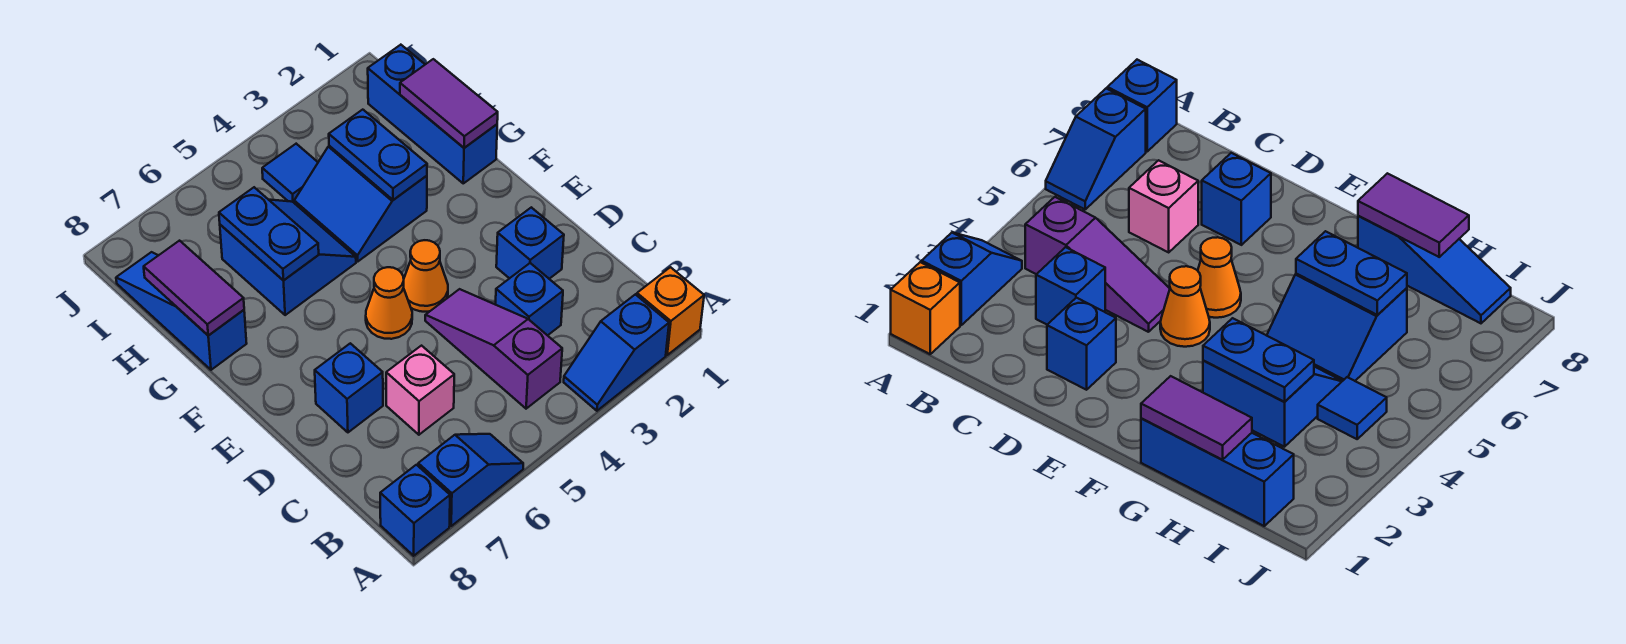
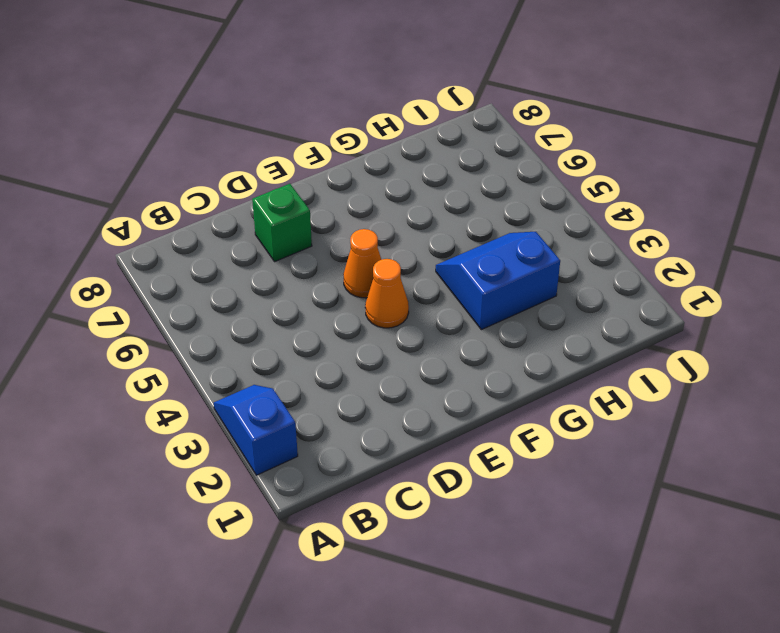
green brick D7 level 1 -> blue brick D7 level 1
none -> orange brick A1 level 1
none -> blue slope A6:A7 level 1 top 7
none -> blue brick A8 level 1

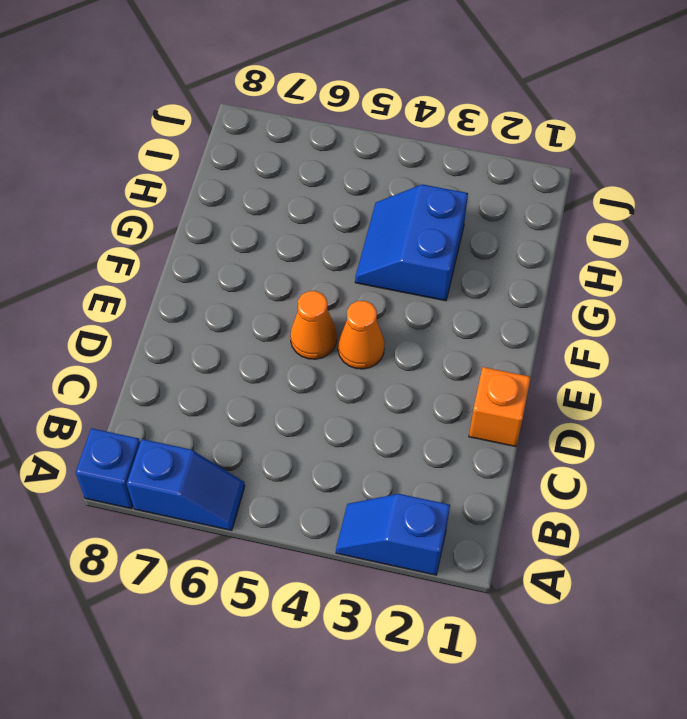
orange brick D1 level 1 -> orange brick A1 level 1
none -> purple slope B4:D4 level 1 top B
none -> blue brick C3 level 1
none -> pink brick C6 level 1

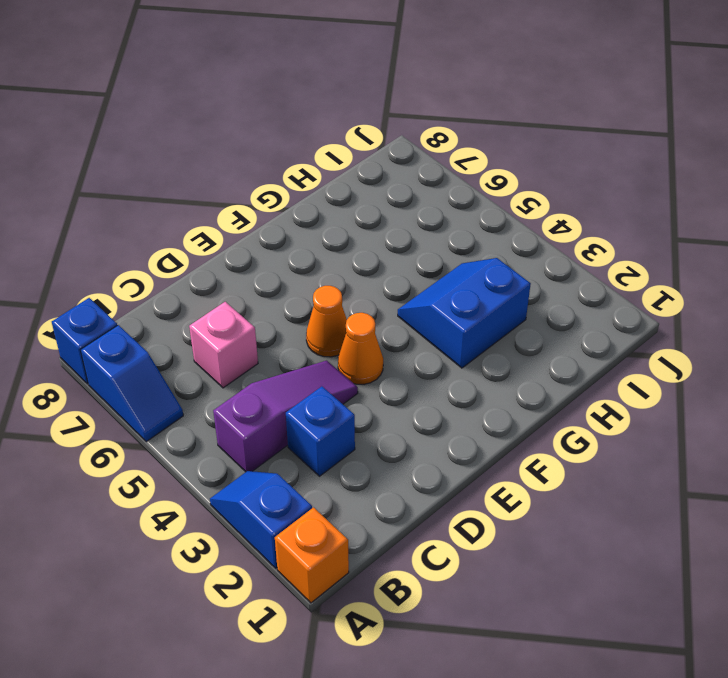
none -> blue brick D2 level 1
none -> blue brick D7 level 1
none -> blue brick G1:I1 level 1

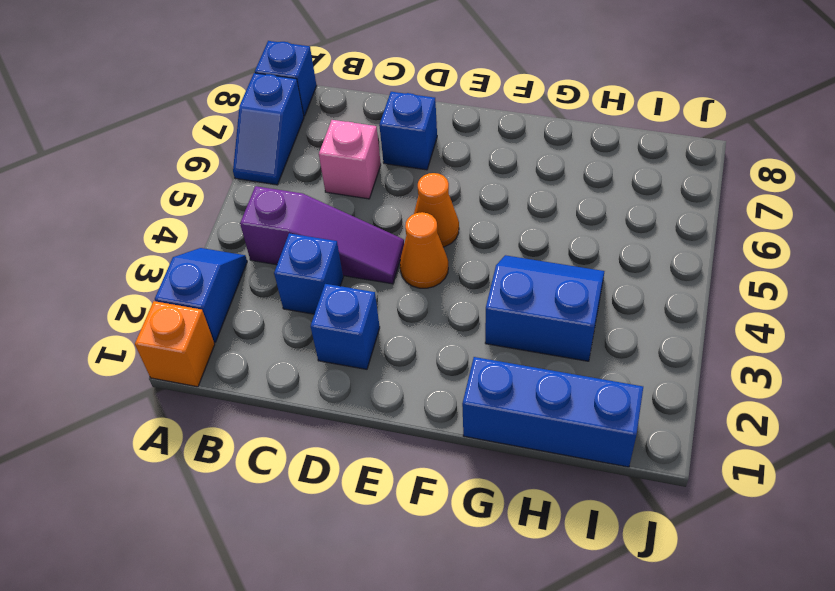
none -> blue slope G5:H6 level 1 top 6
none -> blue slope G8:I8 level 1 top G
none -> blue tile I4 level 1

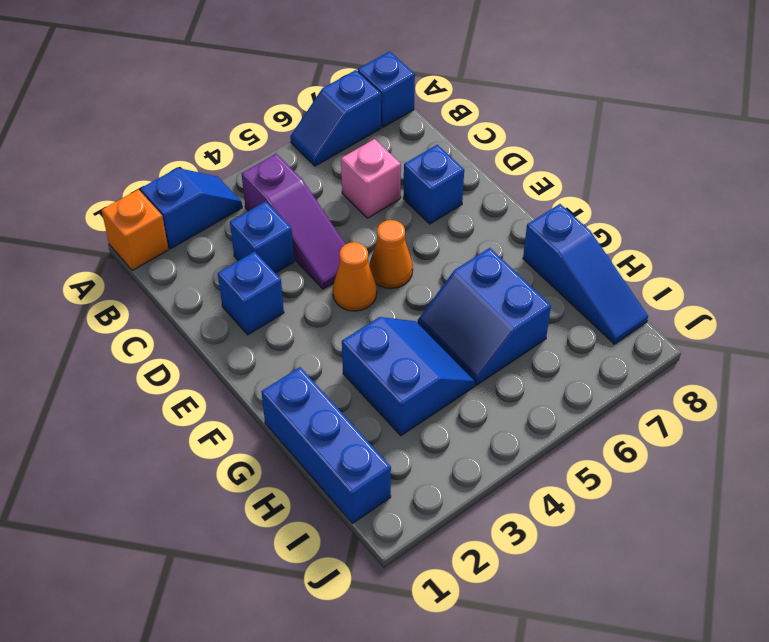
none -> blue tile I4 level 1
none -> purple tile G1:H1 level 2
none -> blue plate G3:H3 level 2

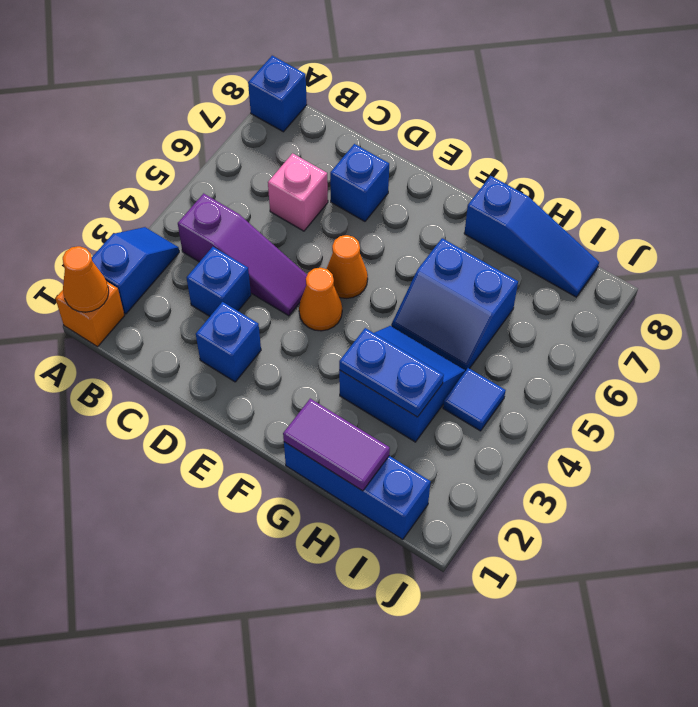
orange cone A1 level 2 -> none
none -> blue slope A6:A7 level 1 top 7
none -> blue plate G6:H6 level 2
none -> purple tile G8:H8 level 2

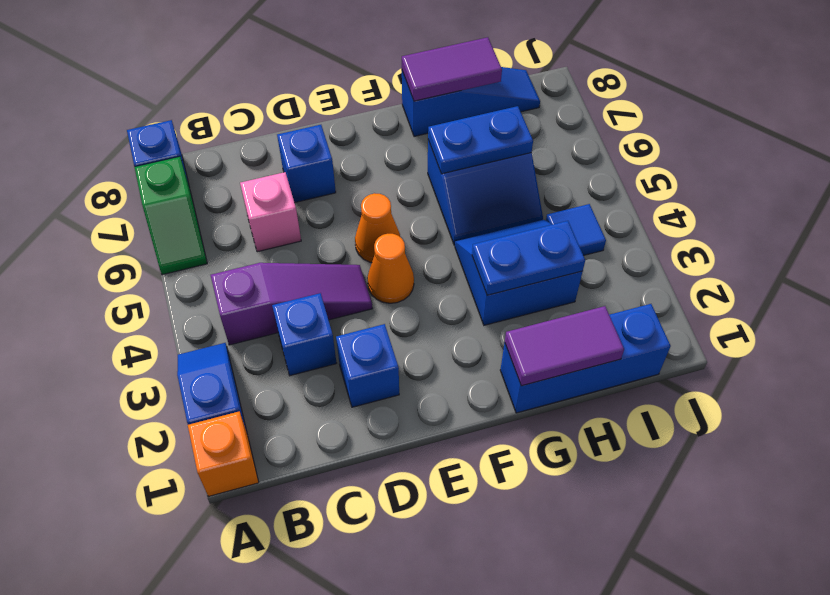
green slope A6:A7 level 1 top 7 -> blue slope A6:A7 level 1 top 7

